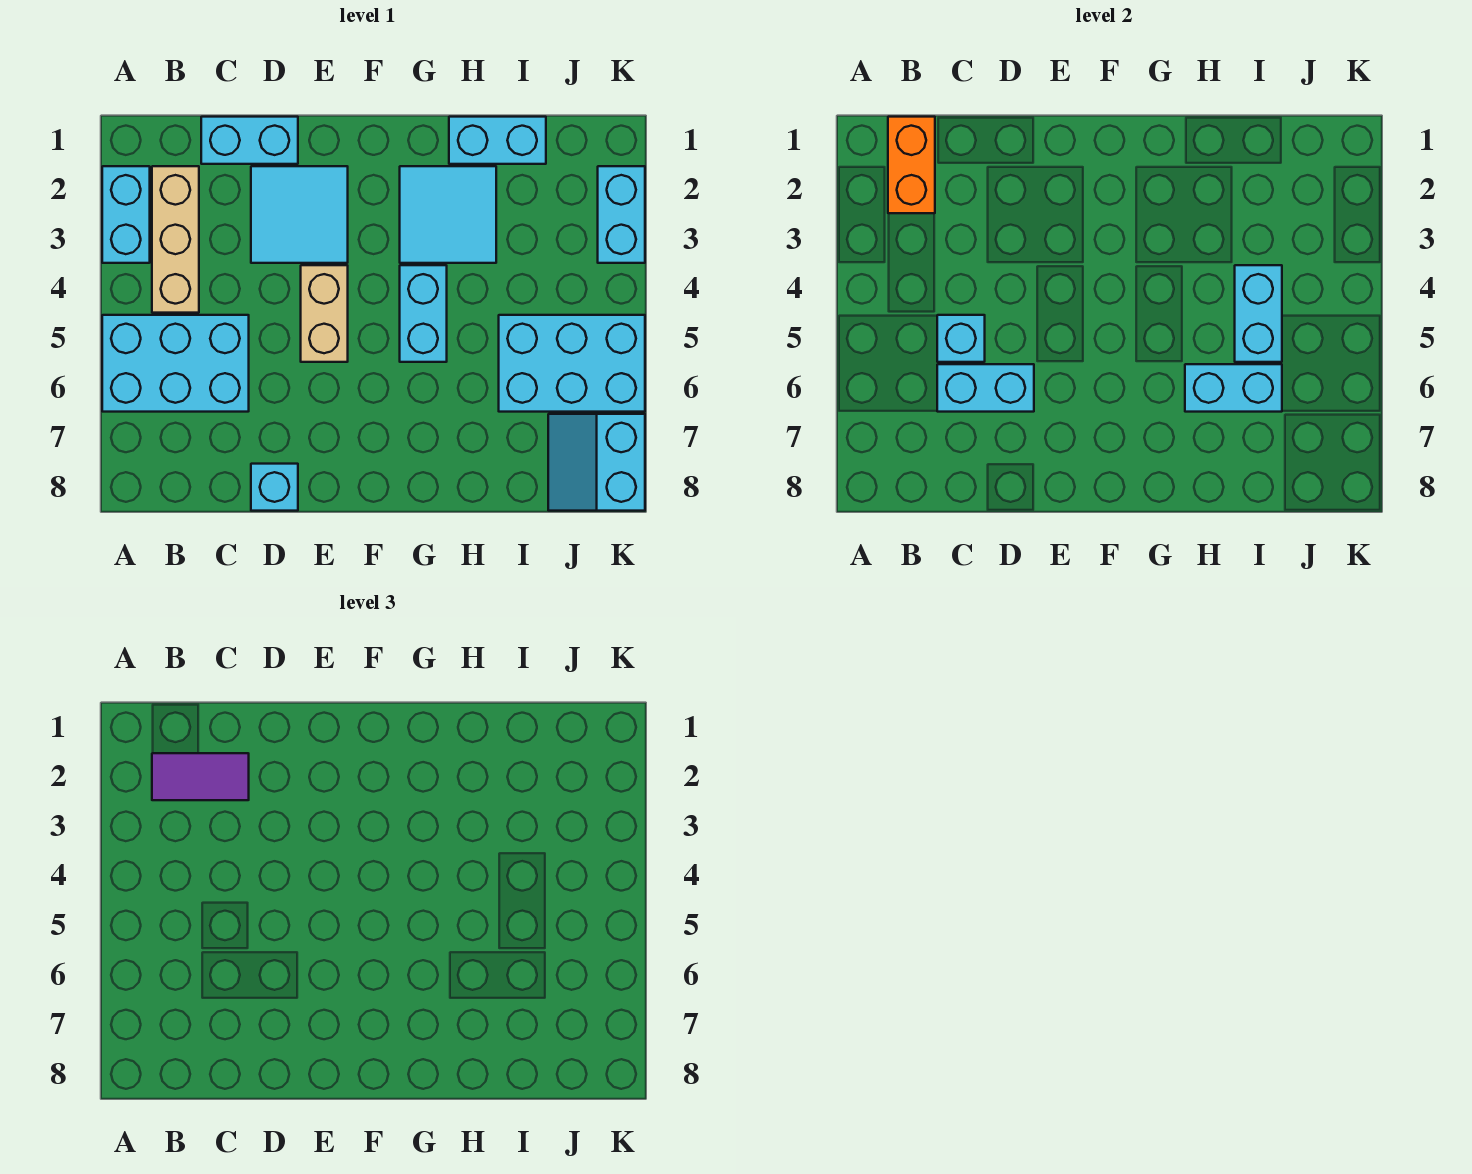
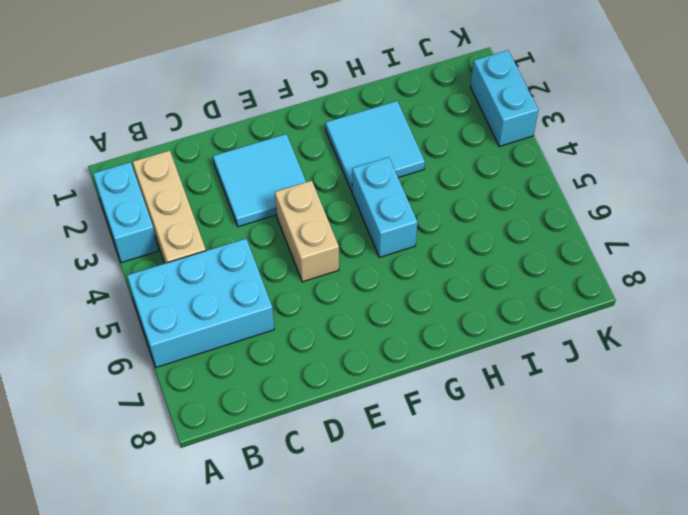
none -> cyan brick C1:D1 level 1
none -> cyan brick D8 level 1
none -> cyan brick H1:I1 level 1

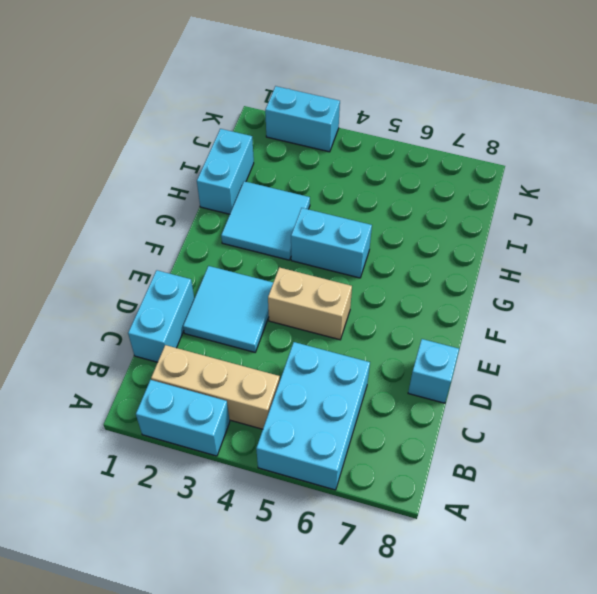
none -> cyan brick I5:K6 level 1
none -> cyan slope J7:K8 level 1 top K
none -> orange brick B1:B2 level 2

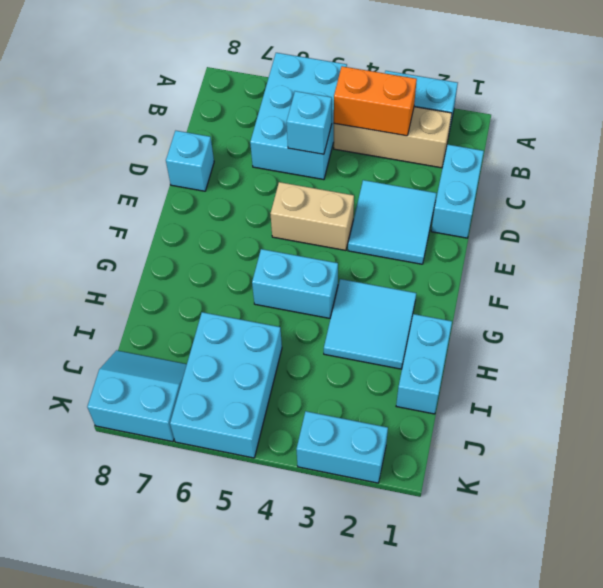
orange brick B3:B4 level 2 -> orange brick B1:B2 level 2
none -> cyan brick C6:D6 level 2
none -> cyan brick H6:I6 level 2
none -> cyan brick I4:I5 level 2

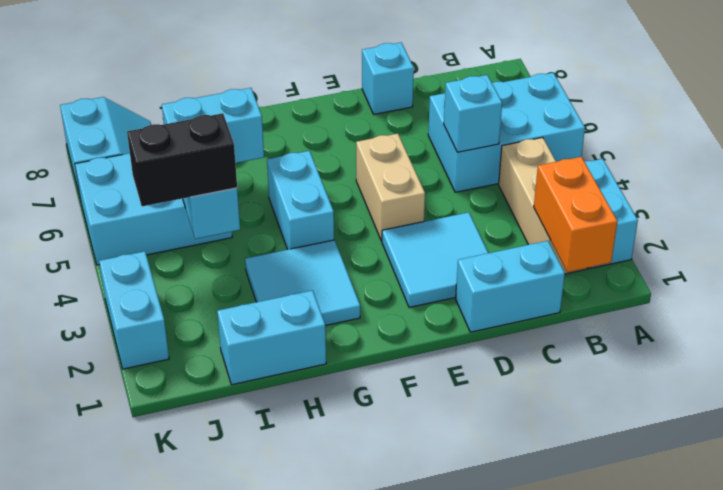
black brick I4:J4 level 3 -> none
none -> cyan brick C6:D6 level 2
none -> purple tile B2:C2 level 3

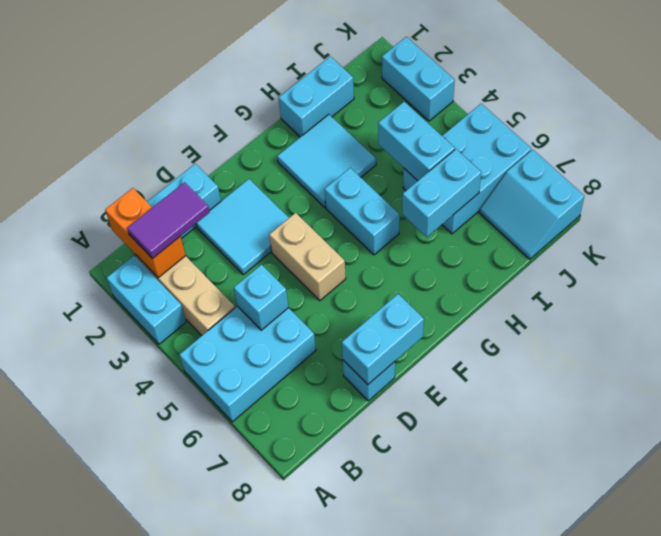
cyan brick D8:E8 level 2 -> cyan brick C6:D6 level 2

